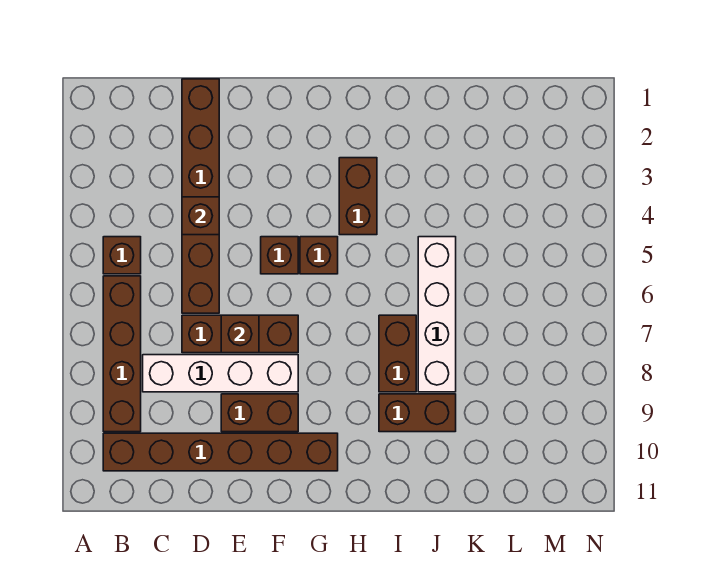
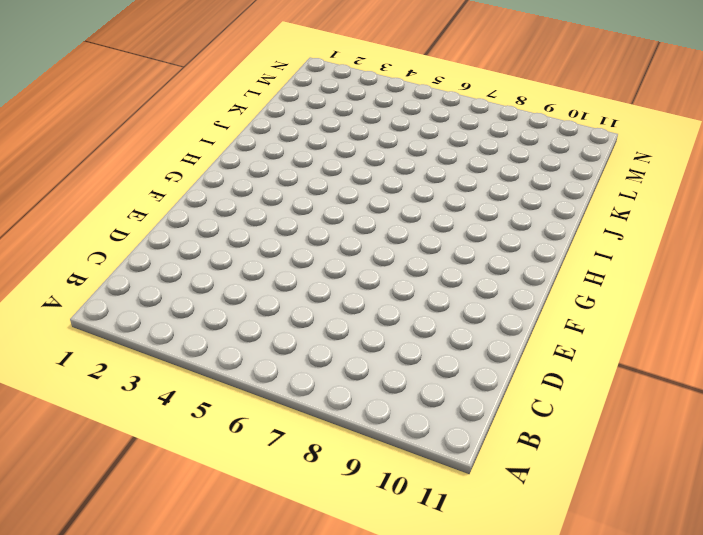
none -> brown brick B5 level 1
none -> brown brick B6:B9 level 1
none -> brown brick B10:G10 level 1

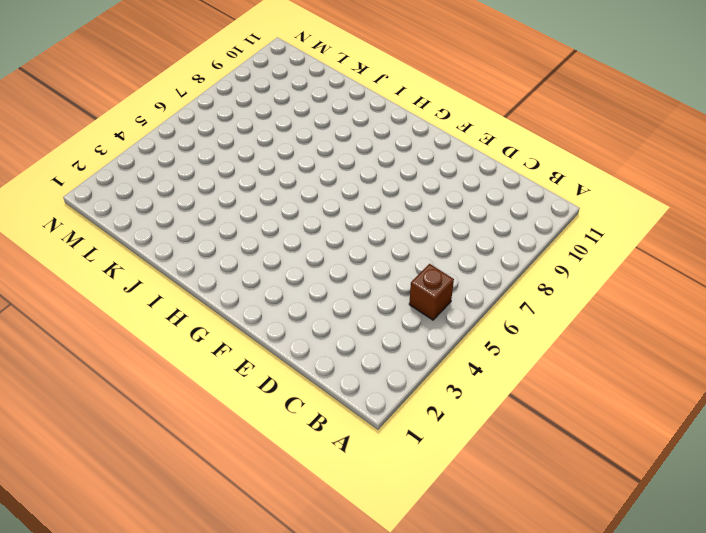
none -> brown brick B6:B9 level 1
none -> brown brick B10:G10 level 1
none -> white brick C8:F8 level 1

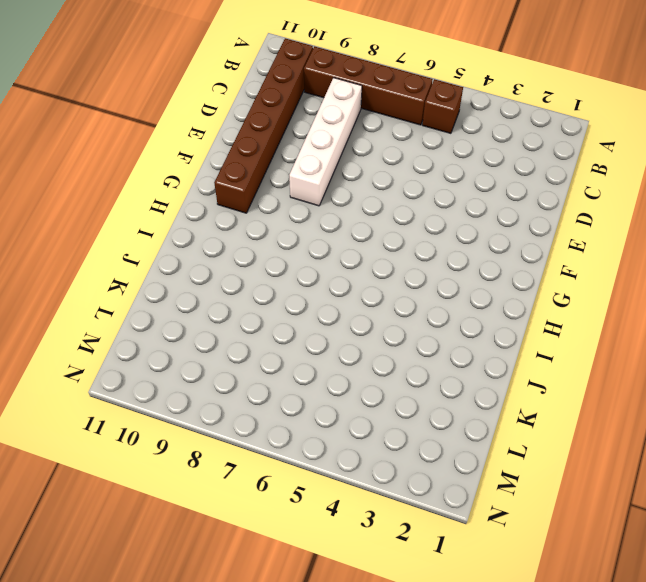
none -> brown brick D1:D6 level 1
none -> brown brick D7:F7 level 1
none -> brown brick E9:F9 level 1

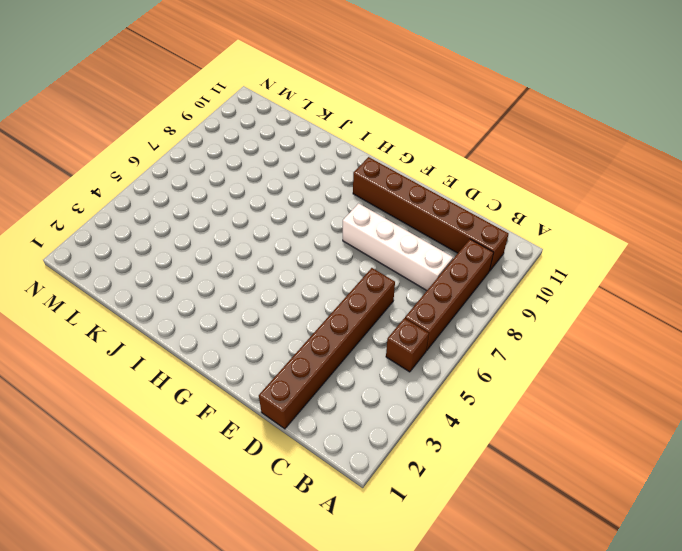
none -> brown brick D7:F7 level 1
none -> brown brick E9:F9 level 1
none -> brown brick F5 level 1

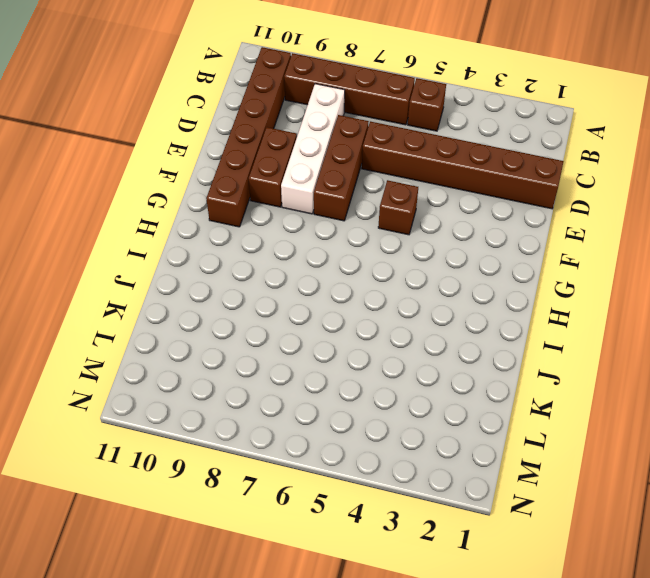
none -> brown brick G5 level 1
none -> brown brick H3:H4 level 1
none -> brown brick I7:I8 level 1

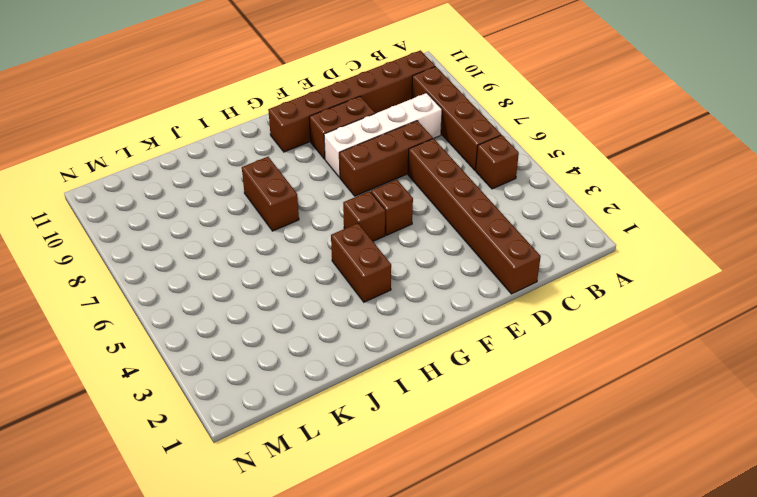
none -> brown brick I9:J9 level 1
none -> white brick J5:J8 level 1
none -> brown brick D4 level 2

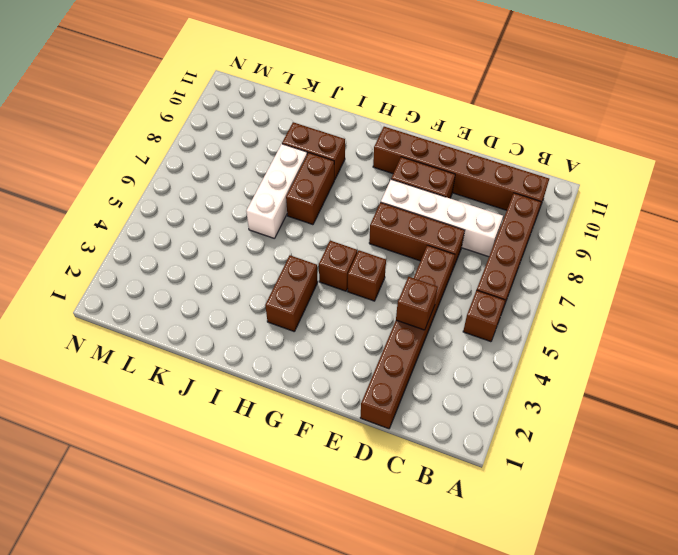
white brick J6:J8 level 1 -> white brick J5:J8 level 1
none -> brown brick E7 level 2

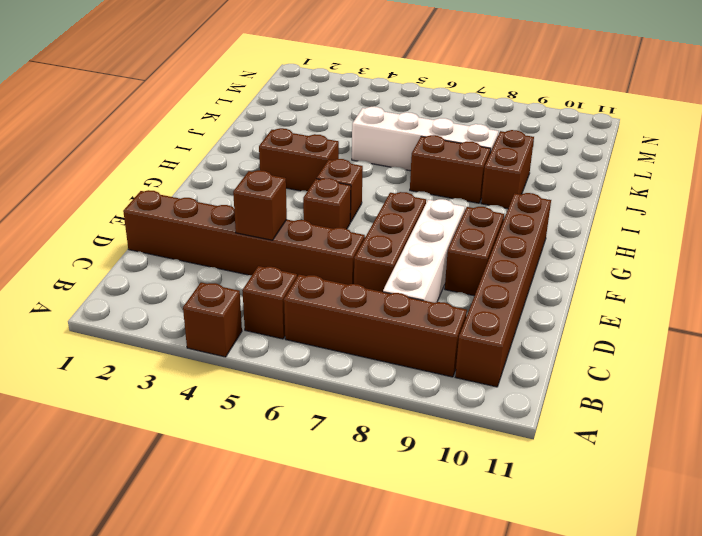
brown brick A4 level 1 -> brown brick E7 level 2

